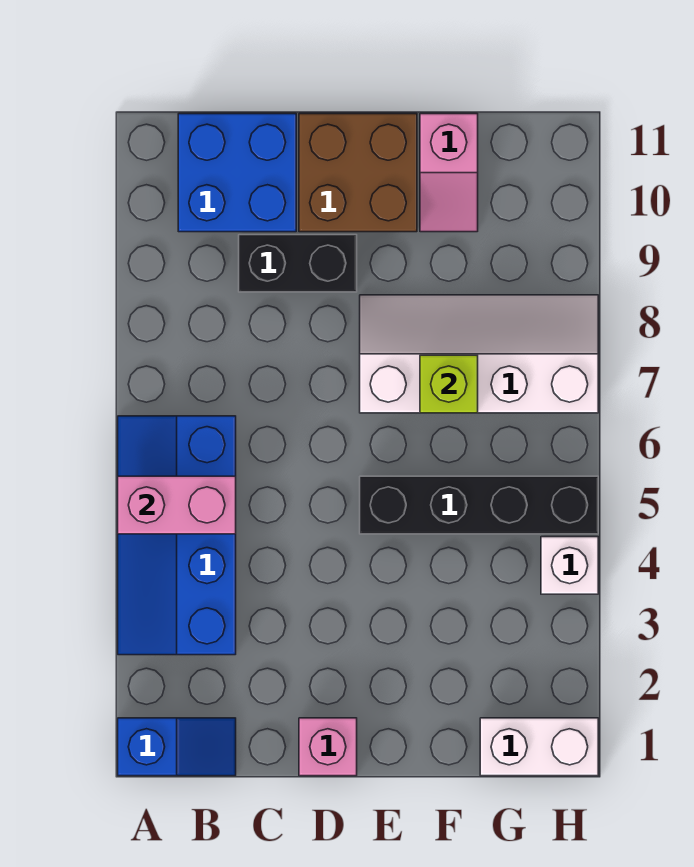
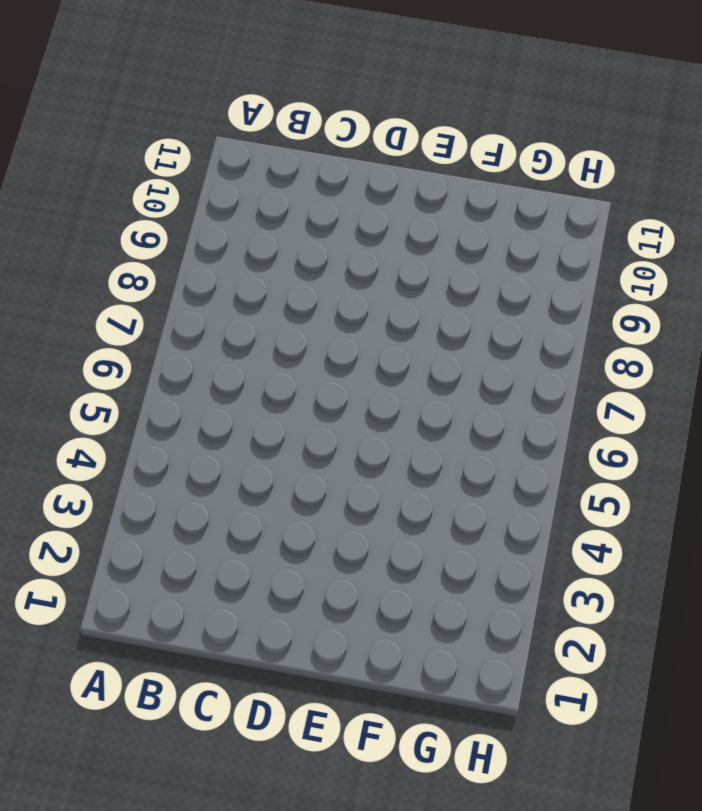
none -> blue slope A1:B1 level 1 top A
none -> blue slope A3:B6 level 1 top B
none -> blue brick B10:C11 level 1

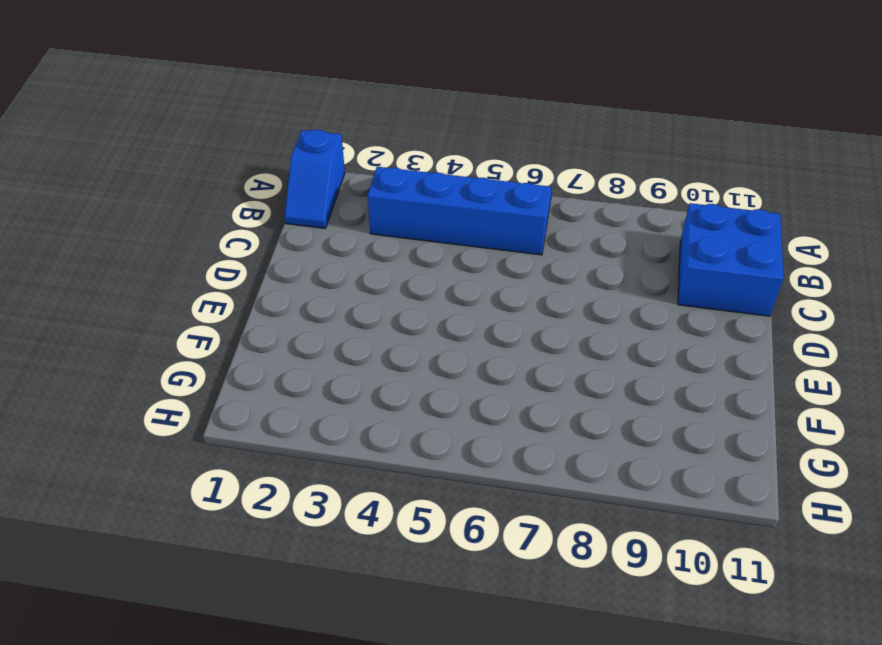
none -> black brick C9:D9 level 1
none -> pink brick D1 level 1
none -> brown brick D10:E11 level 1

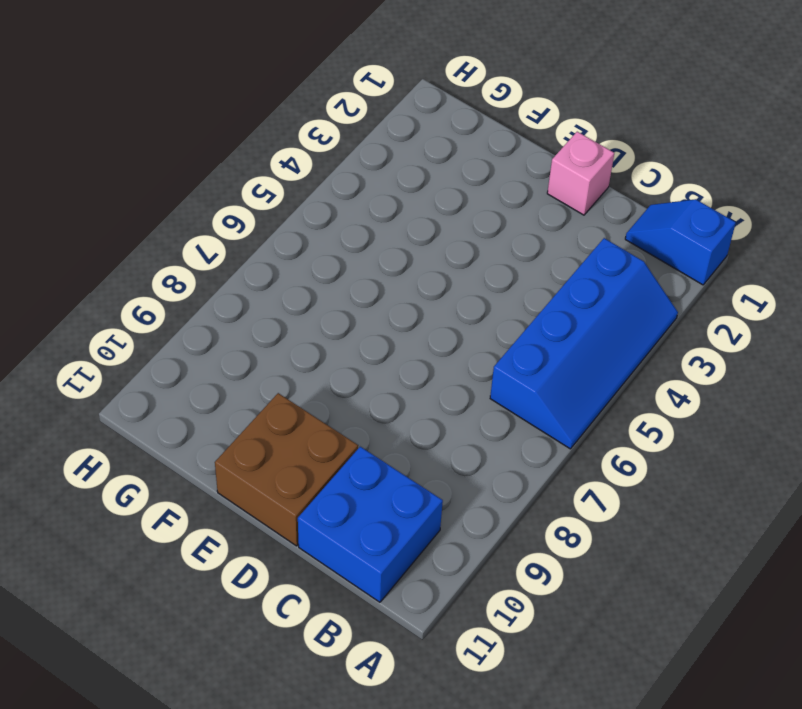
none -> black brick C9:D9 level 1
none -> black brick E5:H5 level 1
none -> white slope E7:H8 level 1 top 7

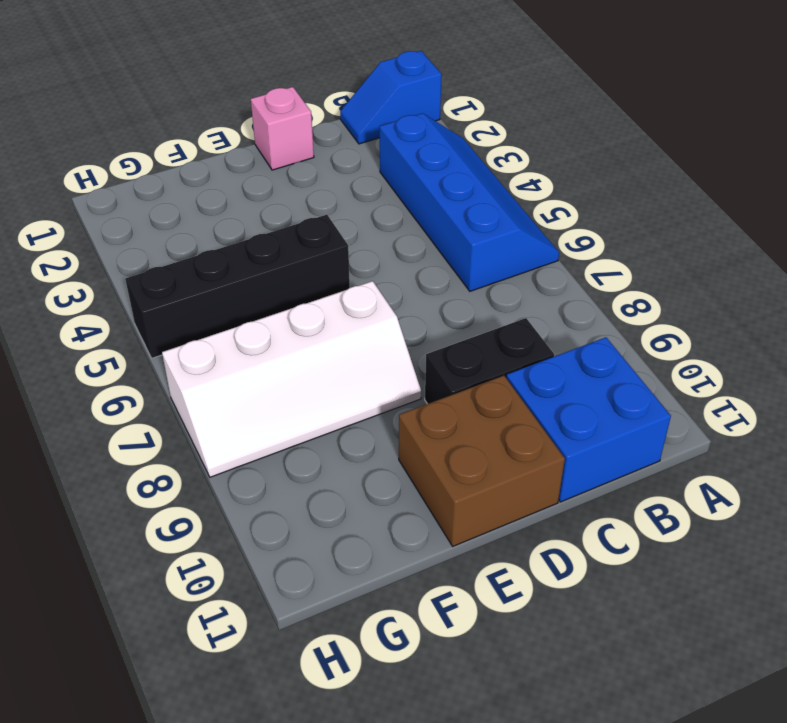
none -> pink slope F10:F11 level 1 top 11
none -> white brick G1:H1 level 1
none -> white brick H4 level 1

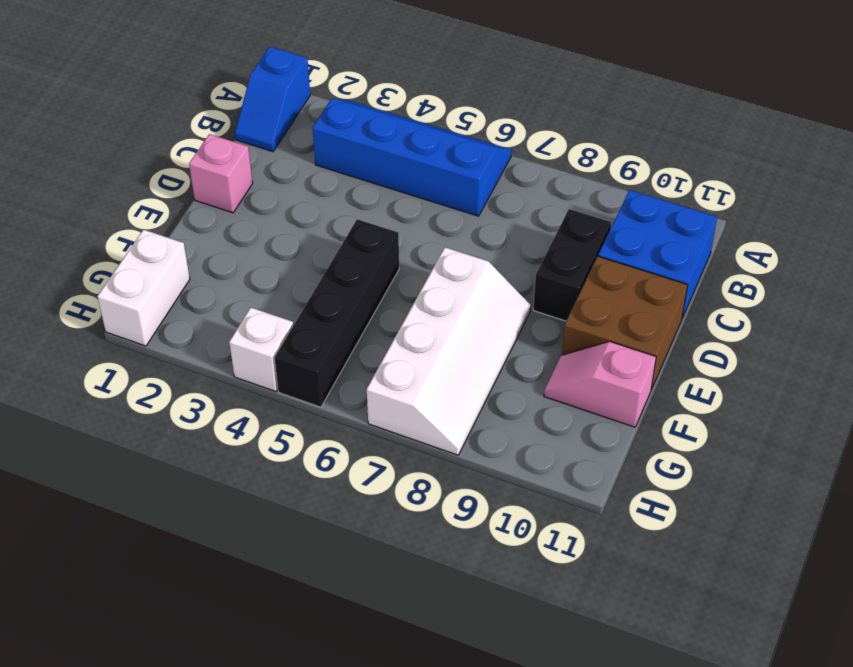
none -> pink brick A5:B5 level 2
none -> lime brick F7 level 2

